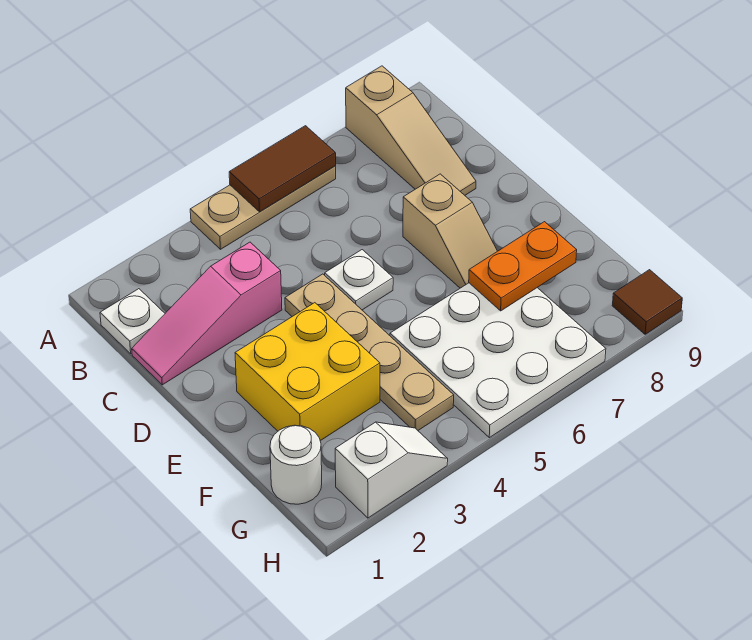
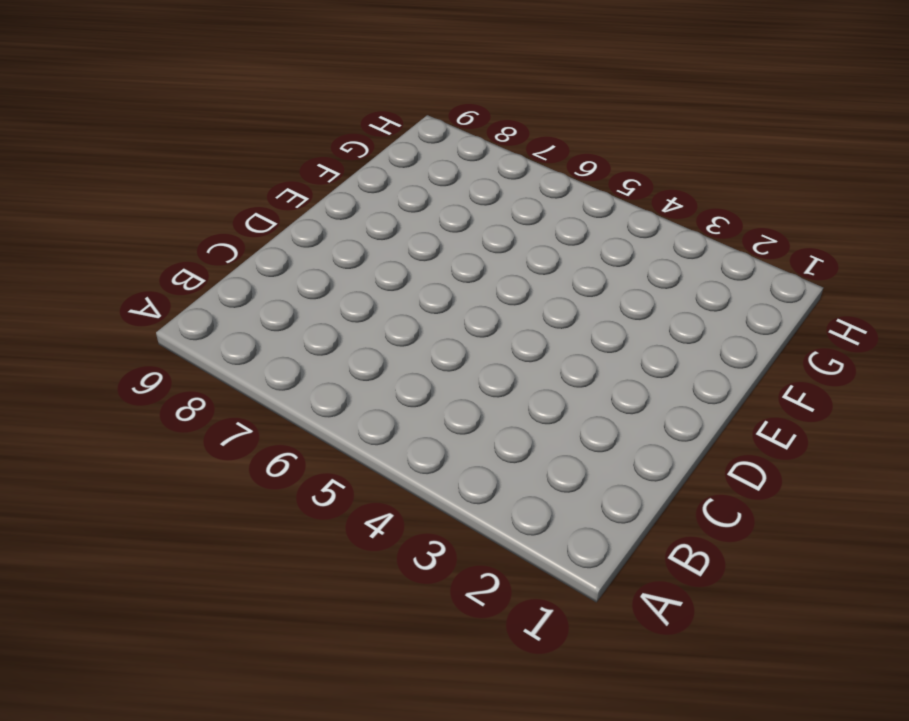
none -> tan plate A4:A6 level 1
none -> tan slope A8:C8 level 1 top A
none -> white plate B1 level 1

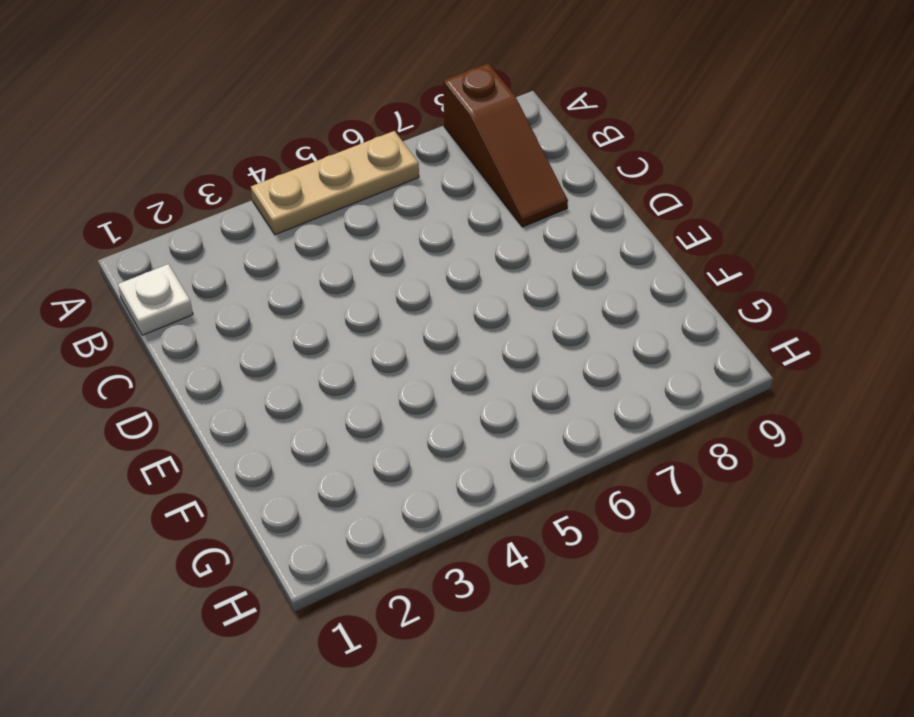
brown slope A8:C8 level 1 top A -> tan slope A8:C8 level 1 top A
none -> pink slope C1:C3 level 1 top 3
none -> tan plate D4:G4 level 1
none -> white plate D5 level 1

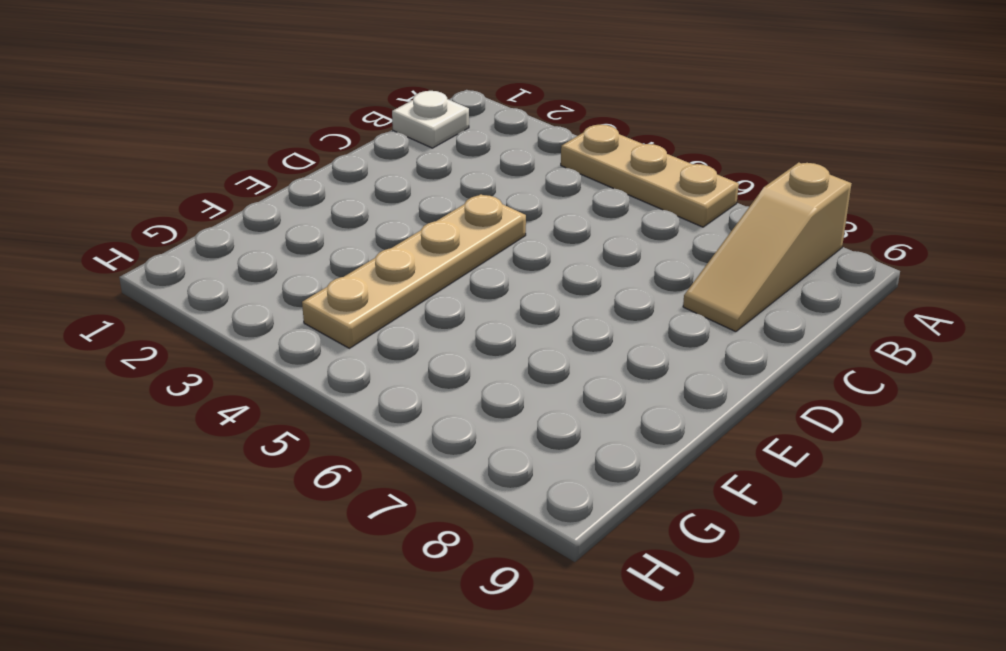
none -> pink slope C1:C3 level 1 top 3
none -> white plate D5 level 1
none -> tan slope D7:E7 level 1 top D

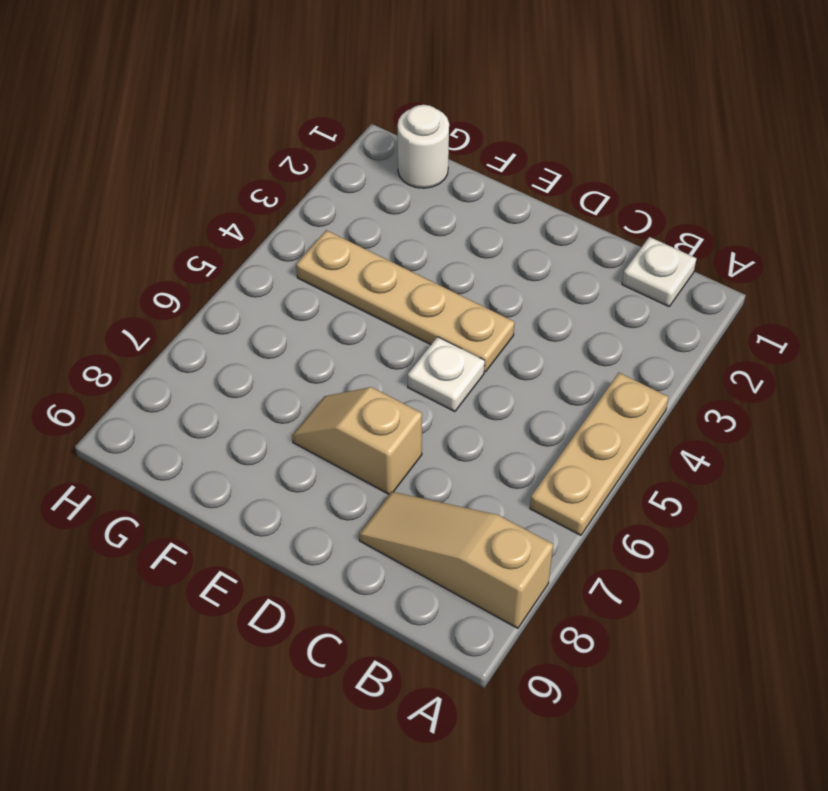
none -> pink slope C1:C3 level 1 top 3
none -> yellow brick E2:F3 level 1
none -> white plate F5:H7 level 1

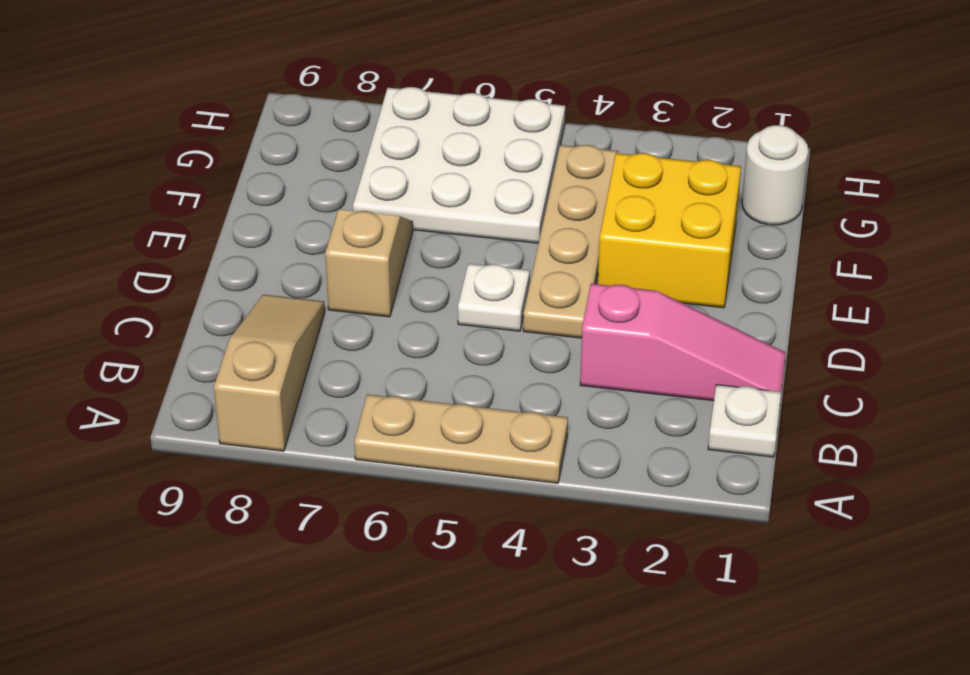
none -> white slope H2:H3 level 1 top 2
none -> brown tile H9 level 1
none -> brown tile A5:A6 level 2

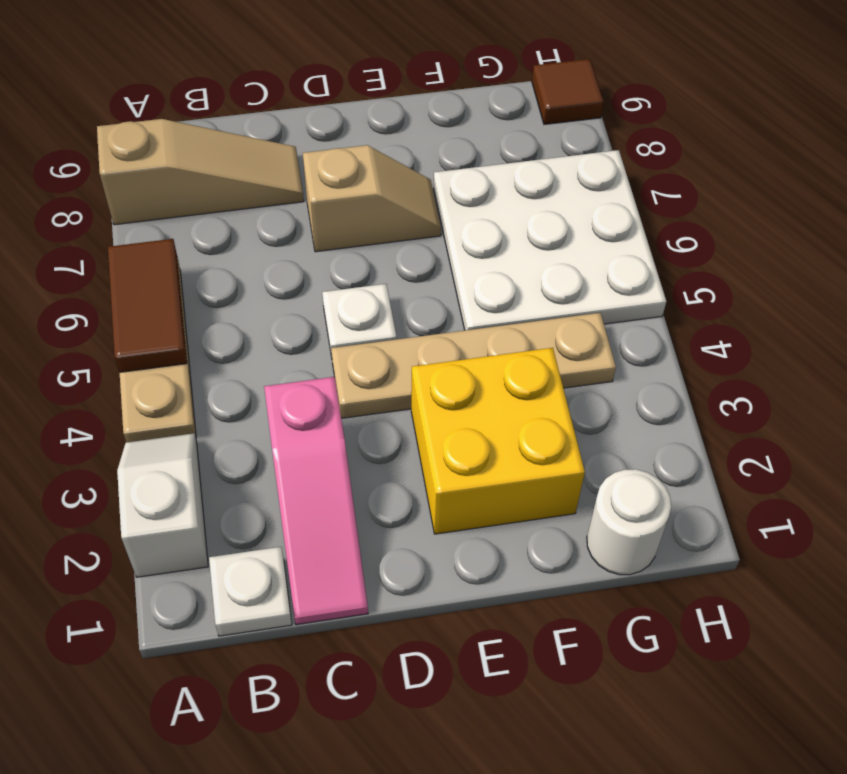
white slope A2:A3 level 1 top 2 -> white slope H2:H3 level 1 top 2
none -> orange plate F7:F8 level 2

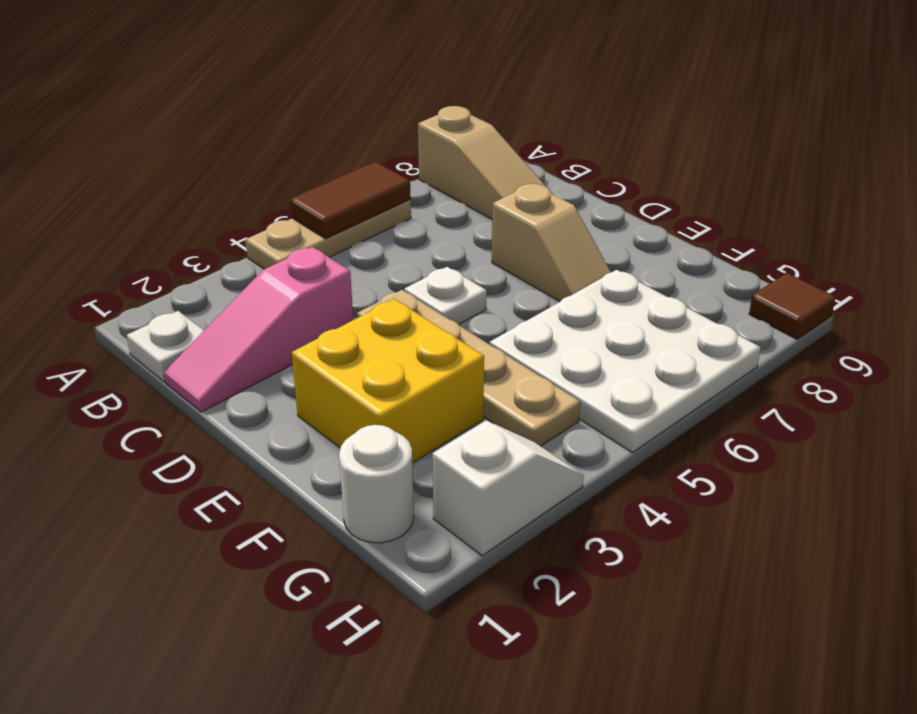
none -> orange plate F7:F8 level 2

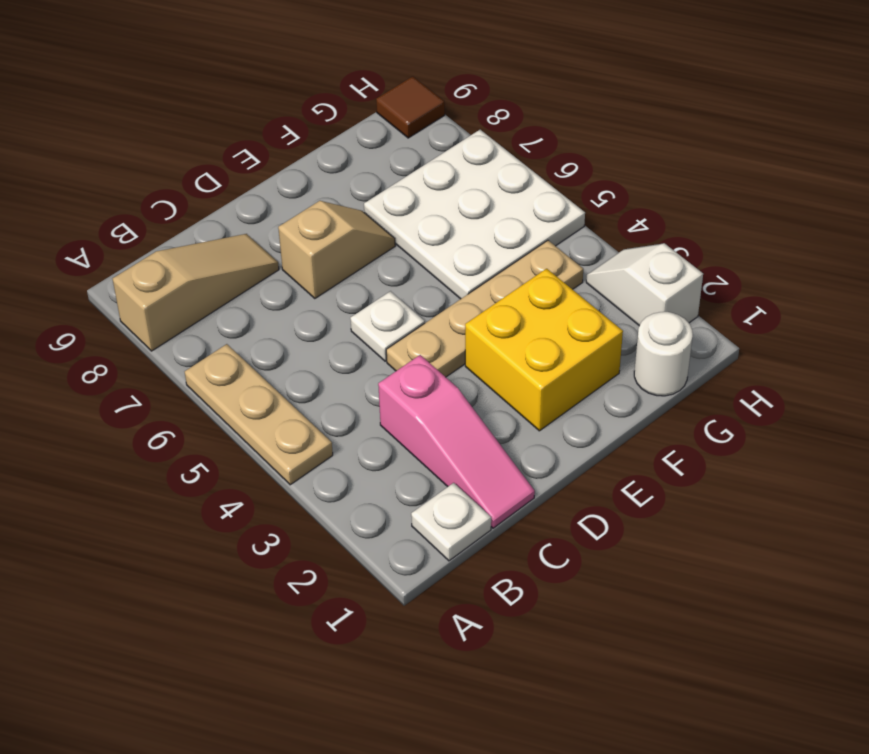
none -> brown tile A5:A6 level 2
none -> orange plate F7:F8 level 2

